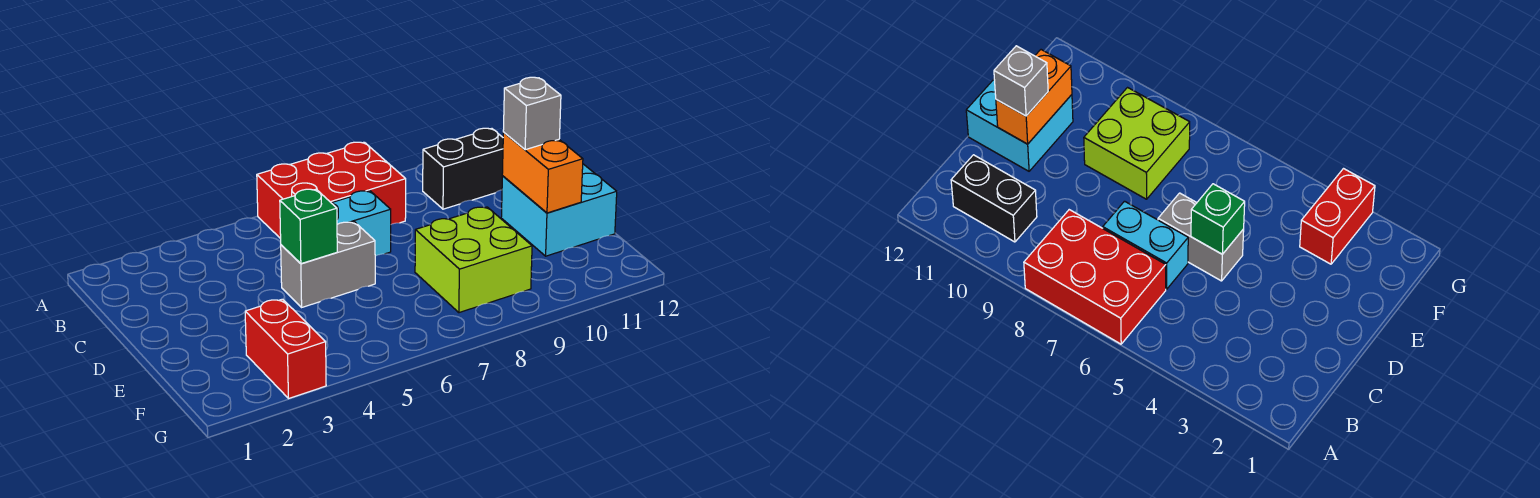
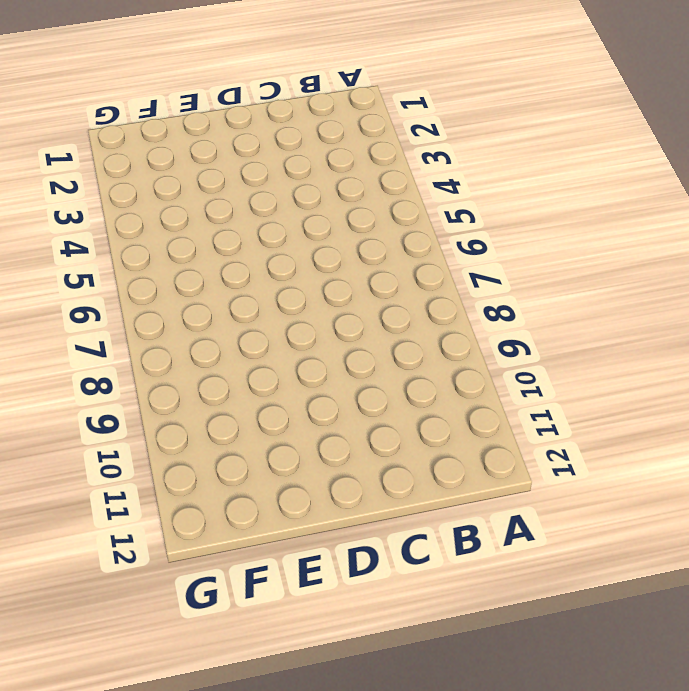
none -> red brick A6:B8 level 1
none -> black brick B10:B11 level 1

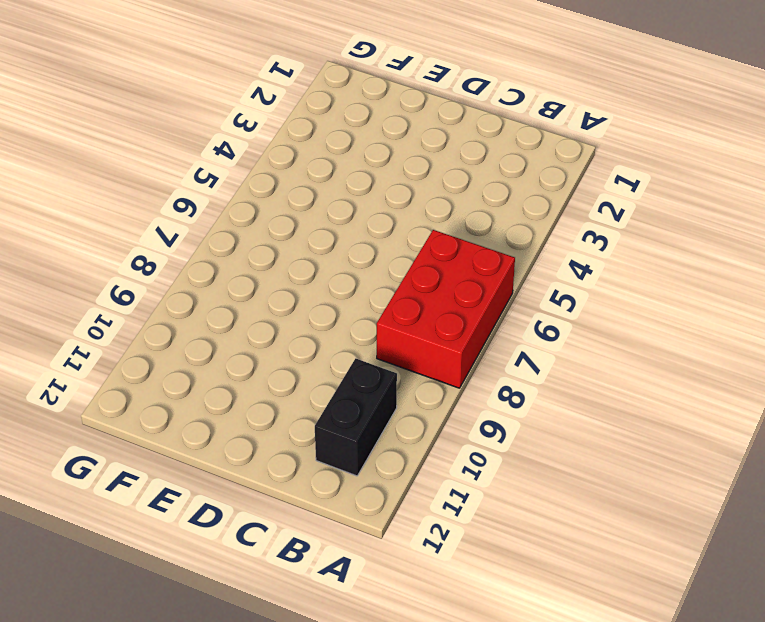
none -> cyan brick C6:C7 level 1
none -> grey brick D5:D6 level 1

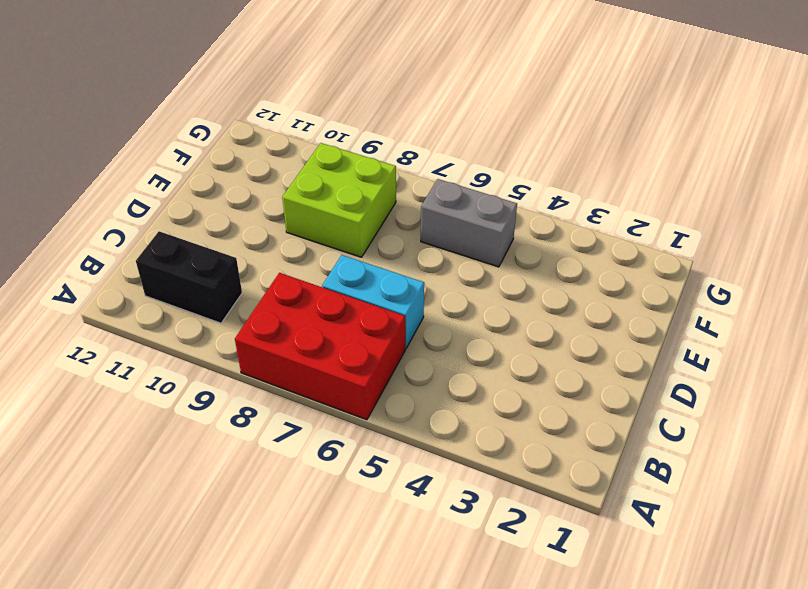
grey brick F5:F6 level 1 -> grey brick D5:D6 level 1
none -> cyan brick D11:E12 level 1
none -> red brick F3:G3 level 1

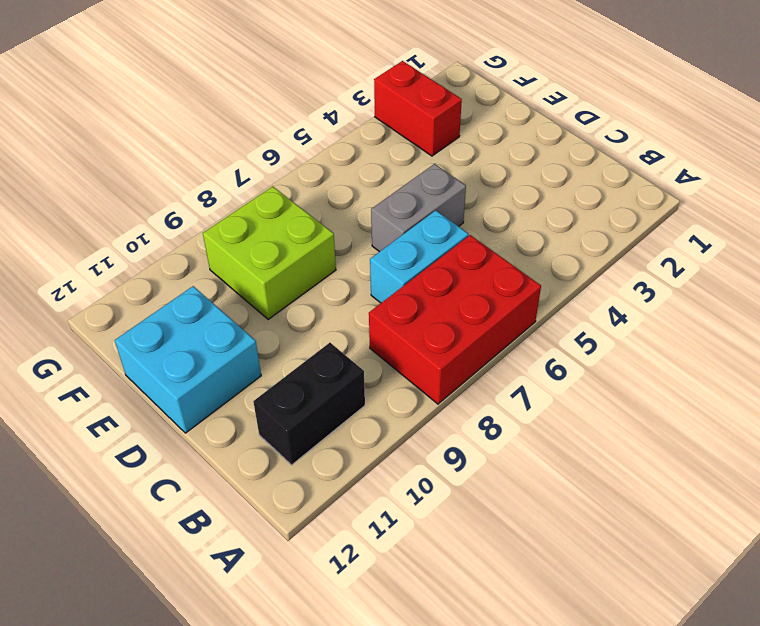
none -> green brick D5 level 2
none -> orange brick D11:E11 level 2

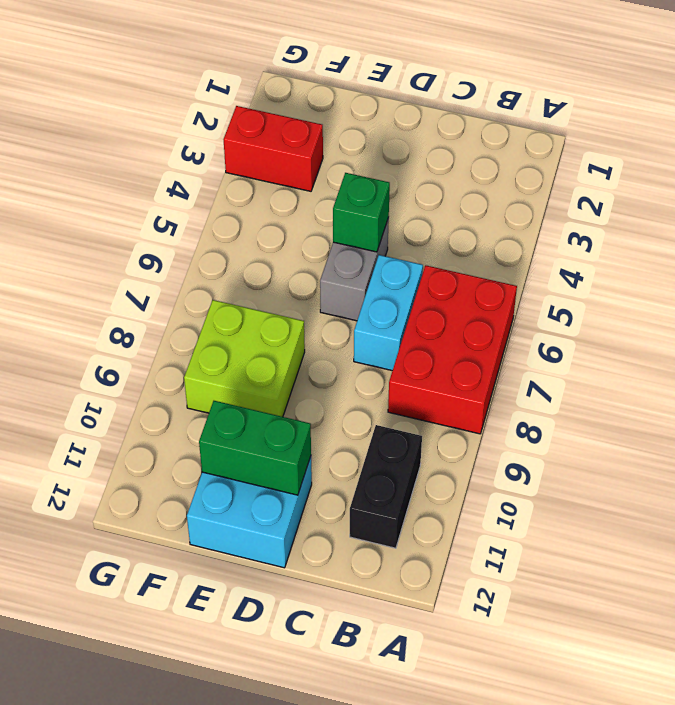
green brick D11:E11 level 2 -> orange brick D11:E11 level 2
none -> grey brick D11 level 3

